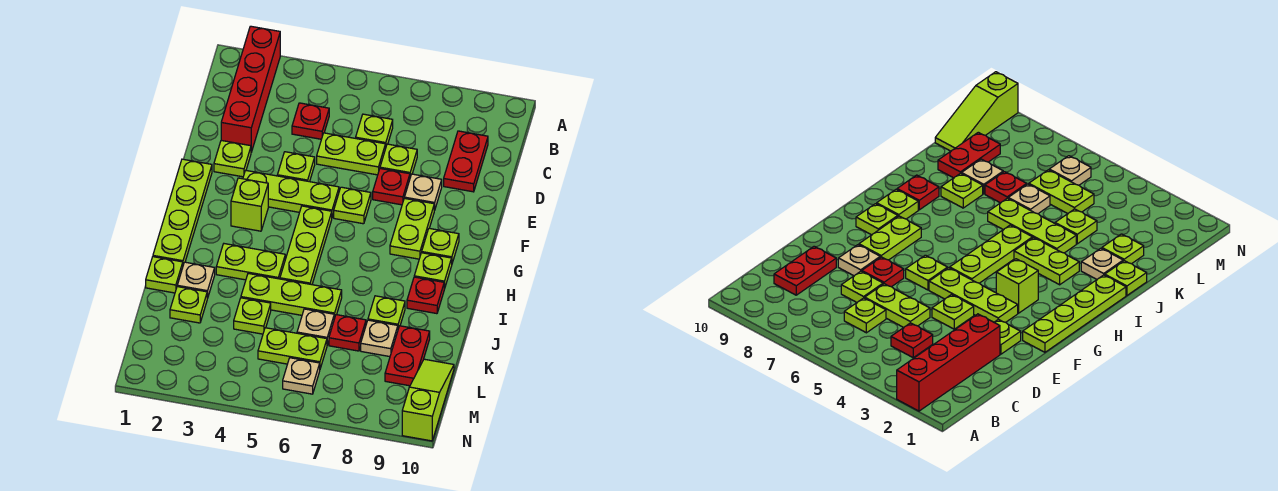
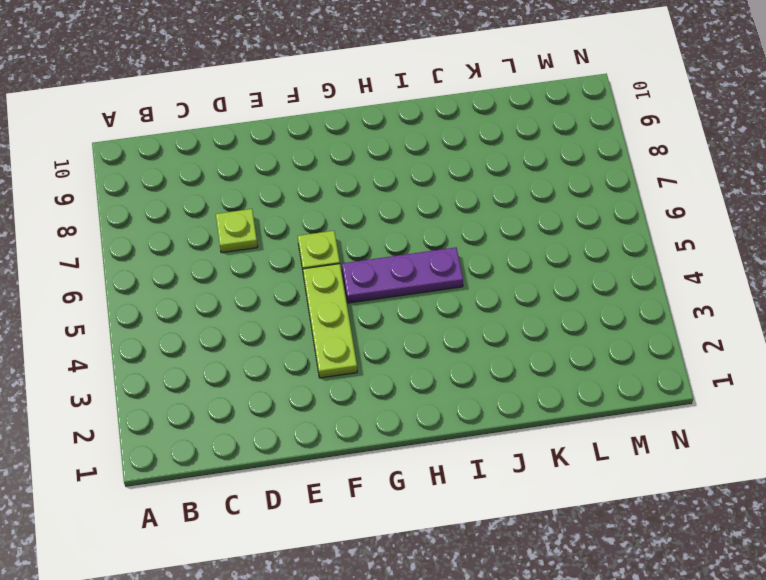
purple plate G5:I5 level 1 -> lime plate G5:I5 level 1
none -> red brick A2:D2 level 1
none -> red plate C4 level 1
none -> lime plate C6 level 1
none -> red plate C9:D9 level 1

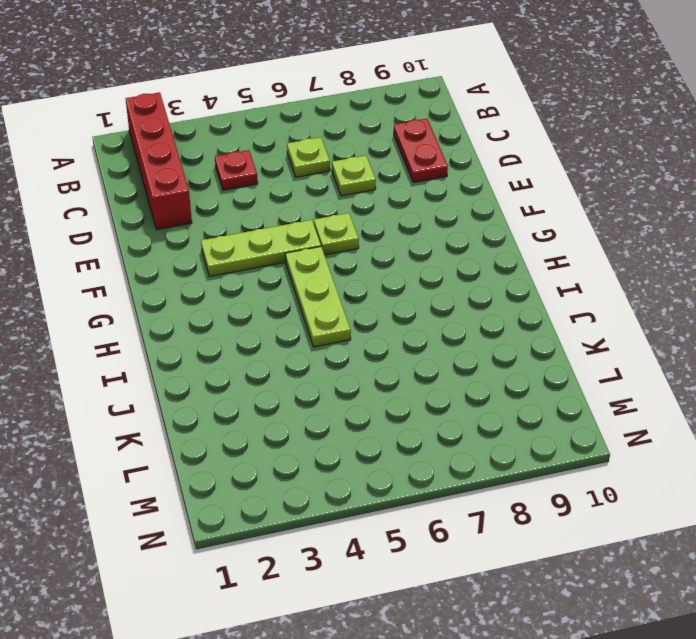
none -> lime plate D5:D6 level 1
none -> lime plate E2 level 1
none -> lime plate E4 level 1
none -> red plate E7 level 1

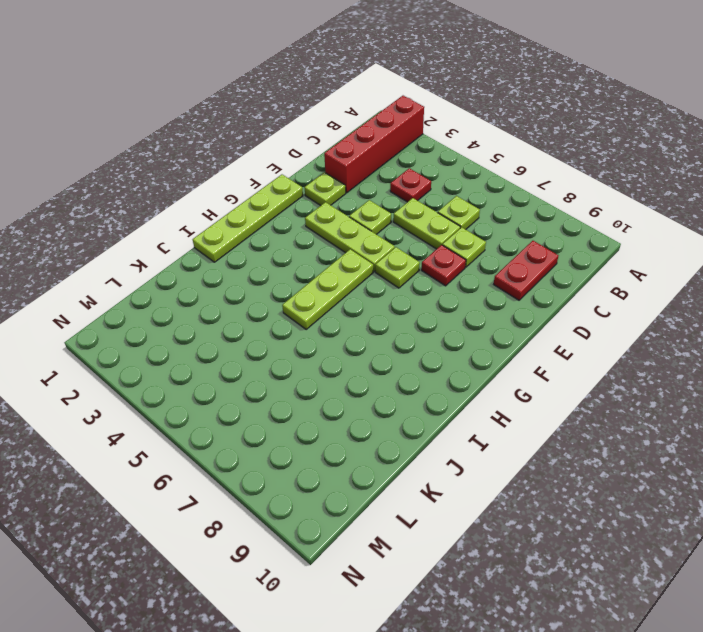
none -> tan plate E8 level 1
none -> lime plate F8:G8 level 1
none -> lime brick G3 level 1
none -> lime plate G9 level 1

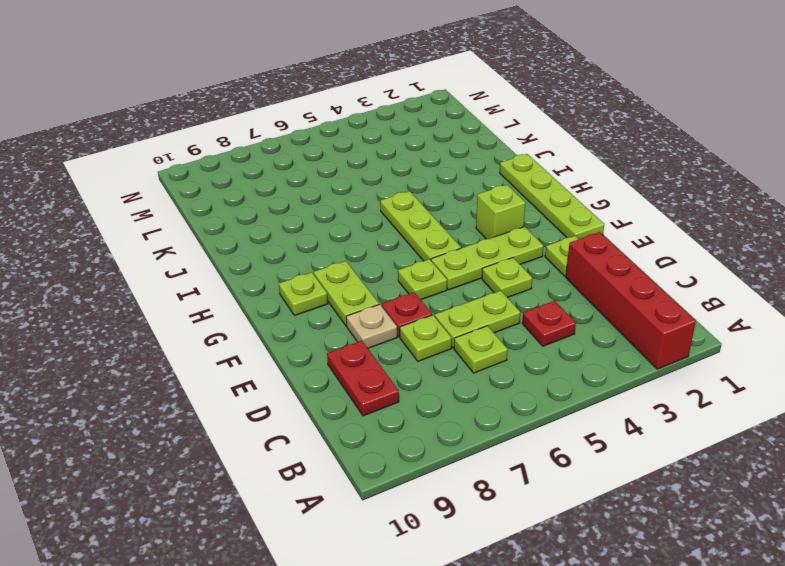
none -> lime plate H9 level 1
none -> lime plate I3:I4 level 1
none -> red plate I9 level 1
none -> lime plate J1 level 1

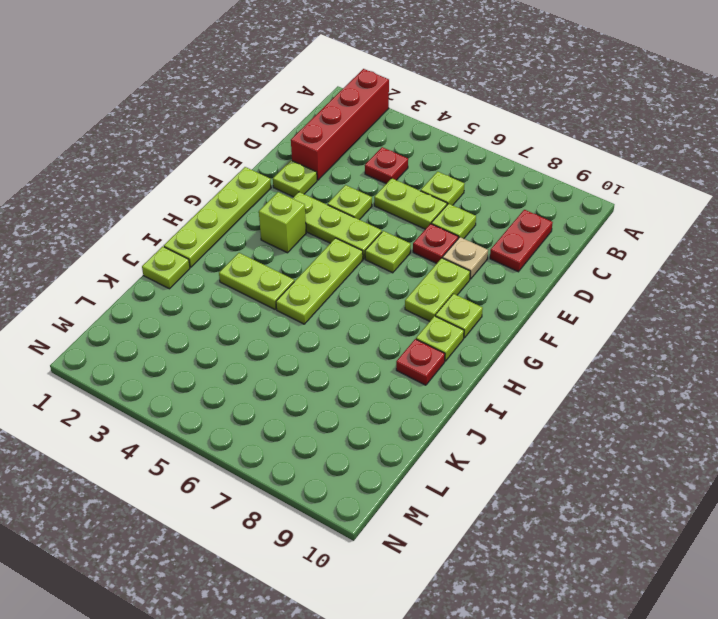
none -> tan plate J2 level 1
none -> lime plate J4:J6 level 1
none -> lime plate J8 level 1
none -> lime plate K2 level 1

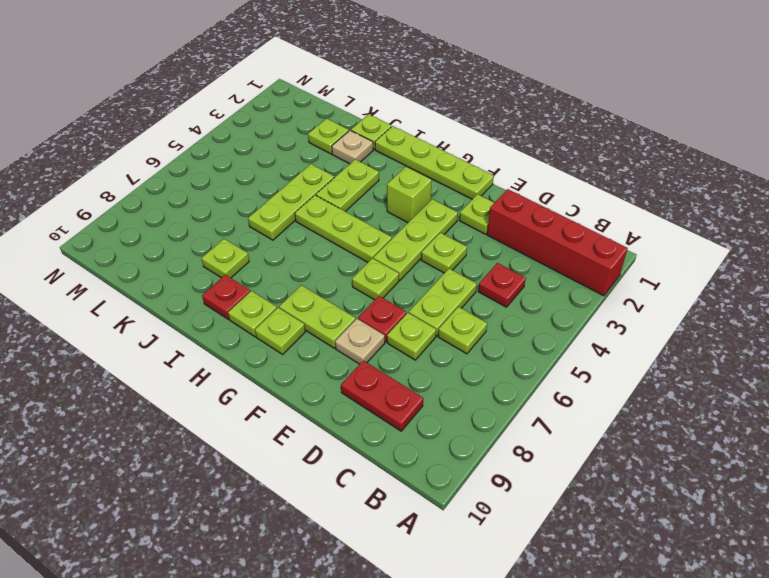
none -> lime plate K4 level 1
none -> tan plate K6 level 1
none -> red plate K7 level 1
none -> tan plate K8 level 1

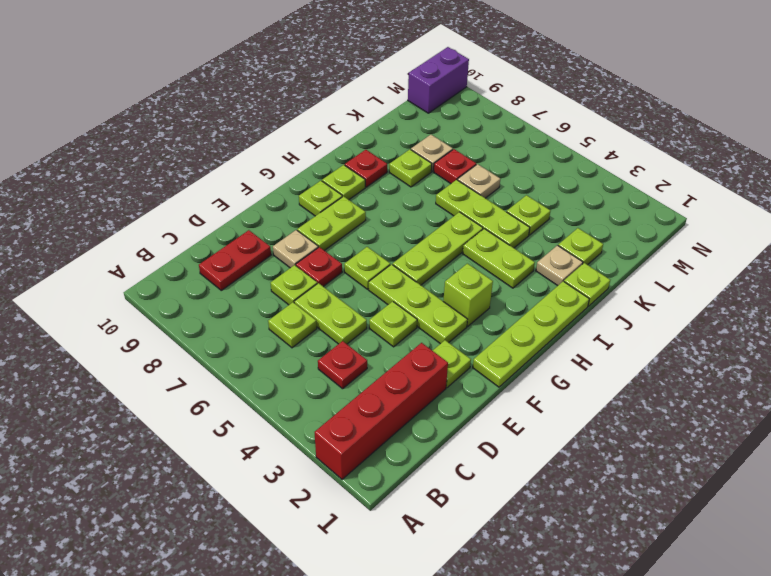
purple brick M10:N10 level 1 -> lime slope L10:N10 level 1 top N
none -> red plate K9:L9 level 1
none -> lime plate L5:L6 level 1
none -> tan plate M6 level 1

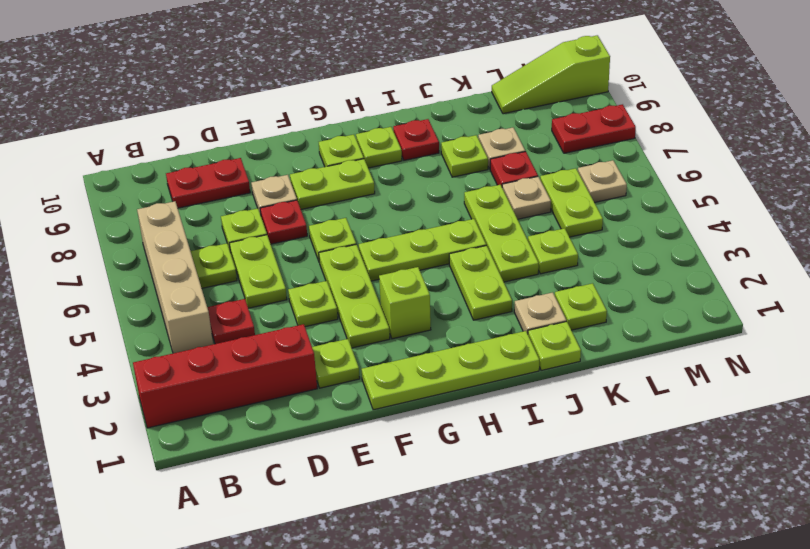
tan brick B4:B7 level 1 -> none
red plate M8:N8 level 1 -> red plate K9:L9 level 1

